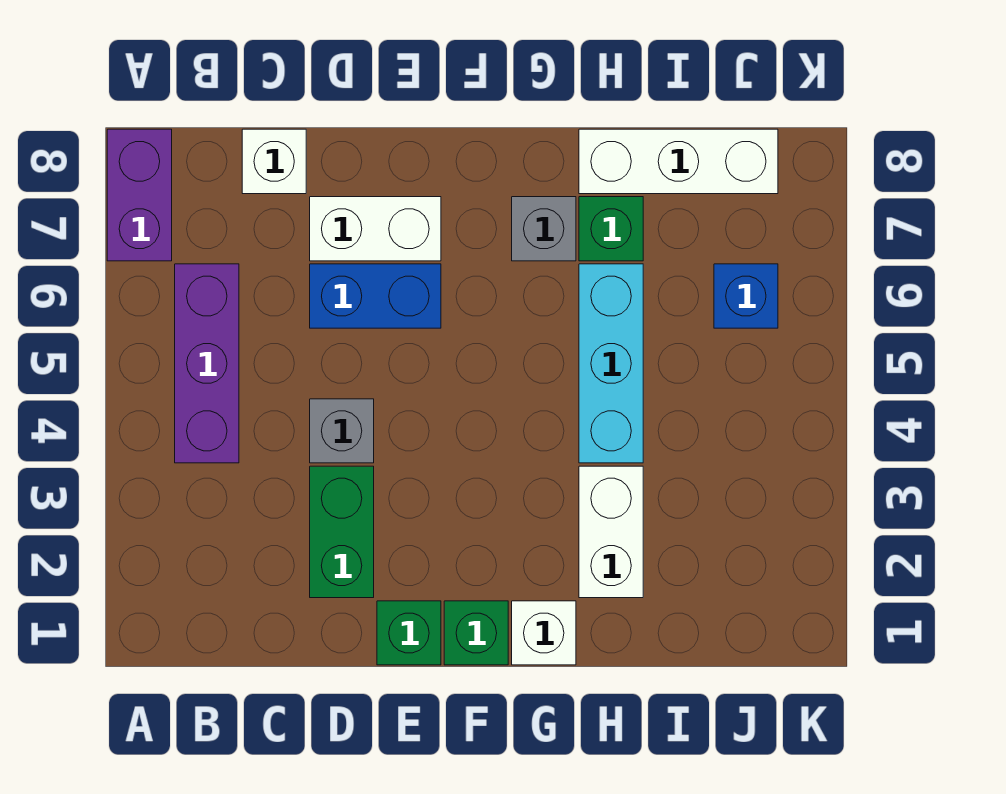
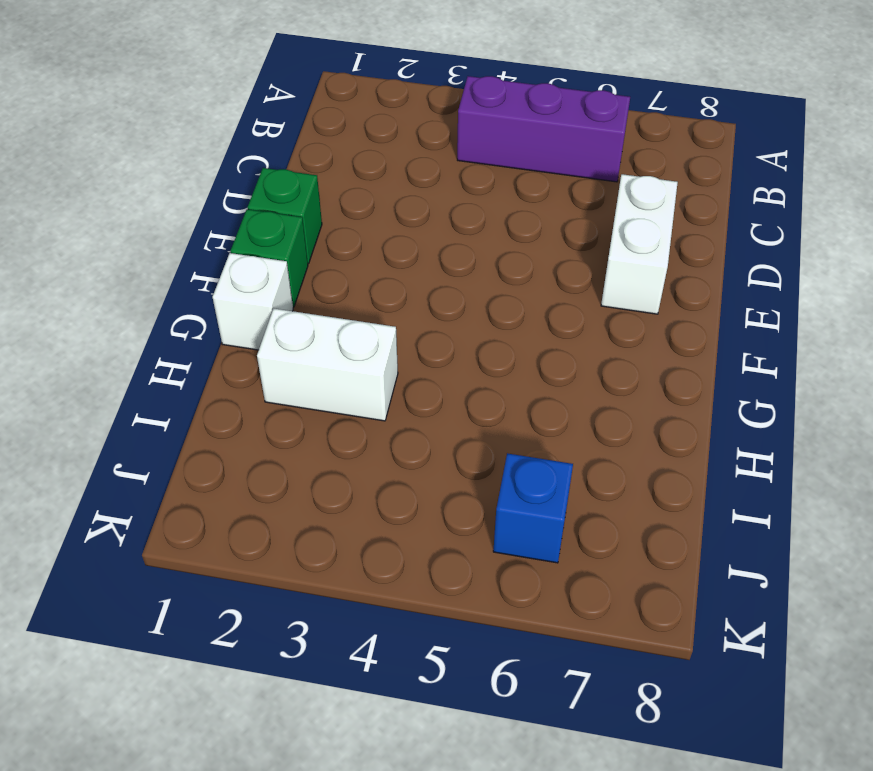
none -> purple brick A7:A8 level 1
none -> white brick C8 level 1
none -> green brick D2:D3 level 1

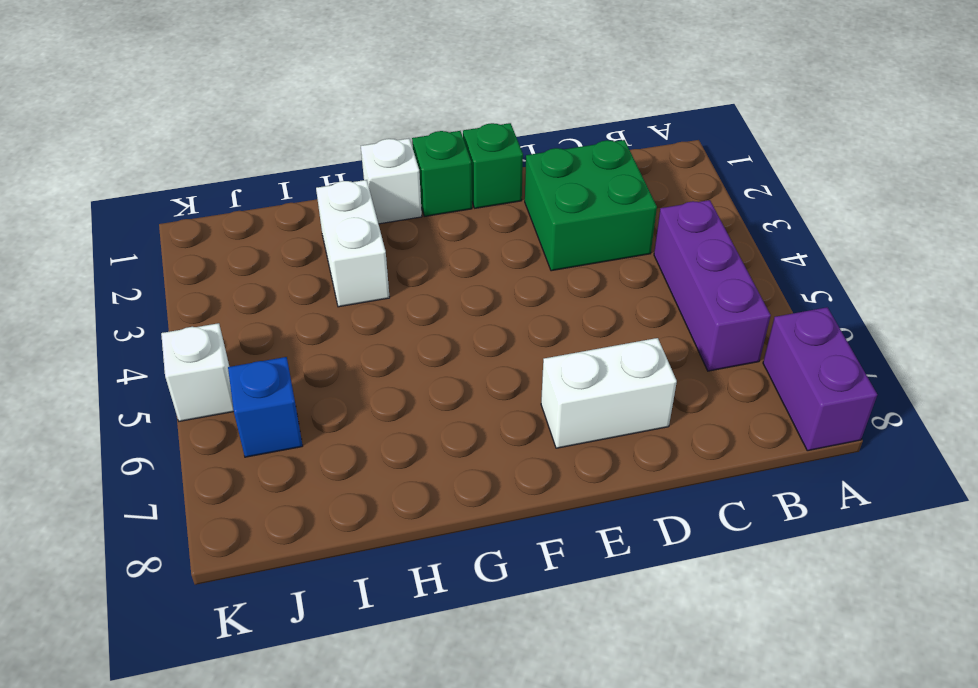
green brick C2:D3 level 1 -> green brick D2:D3 level 1
white brick K5 level 1 -> white brick C8 level 1
none -> grey brick D4 level 1
none -> blue brick D6:E6 level 1
none -> grey brick G7 level 1

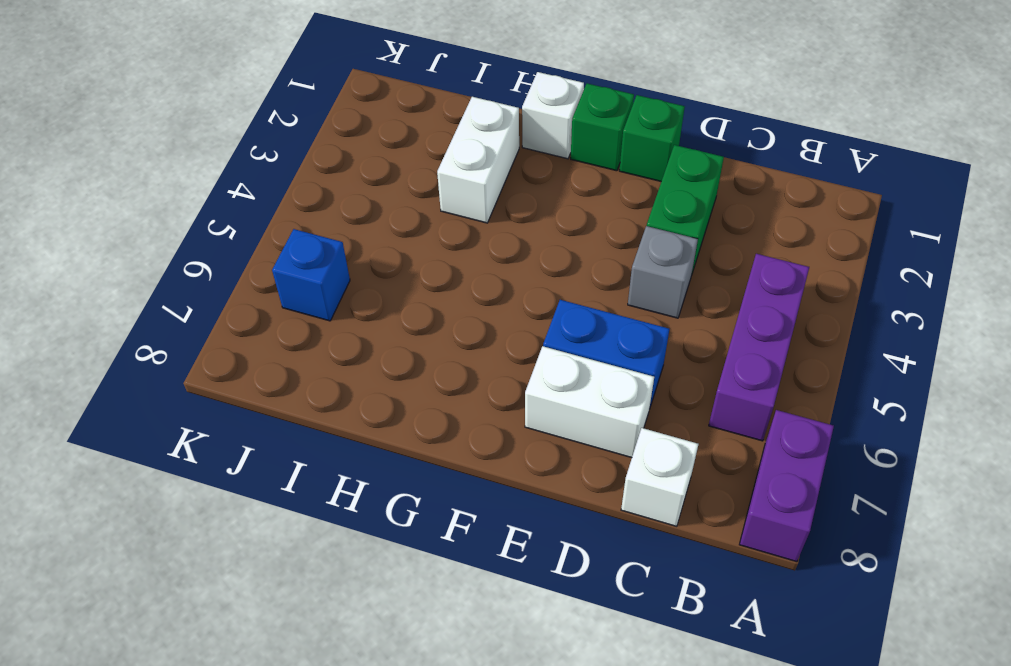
none -> grey brick G7 level 1
none -> cyan brick H4:H6 level 1
none -> green brick H7 level 1

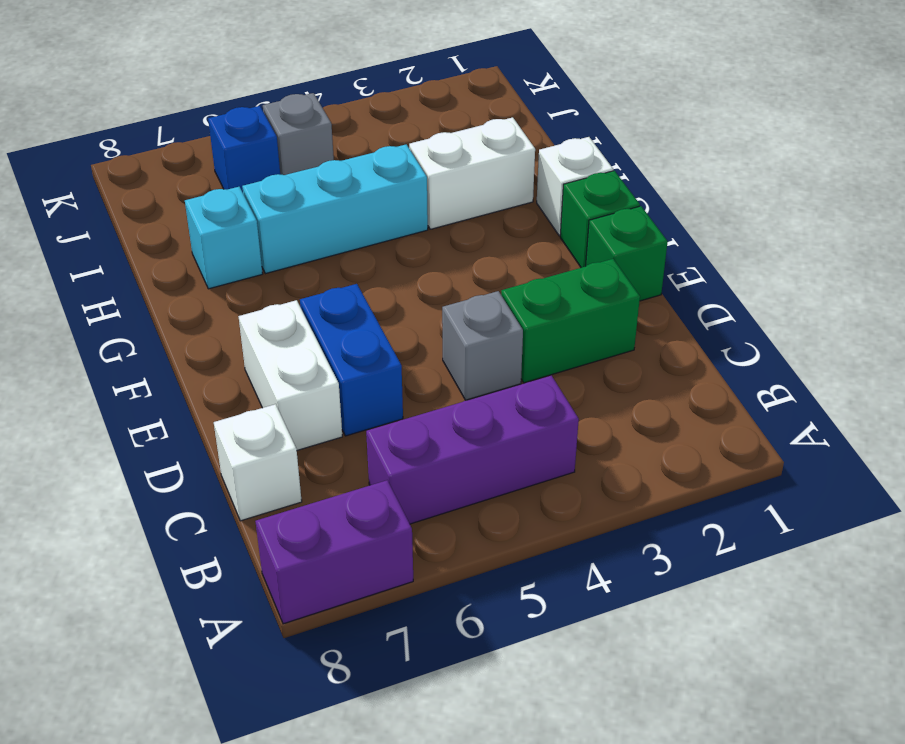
cyan brick H7 level 1 -> green brick H7 level 1
grey brick J5 level 1 -> grey brick G7 level 1
none -> white brick H8:J8 level 1

